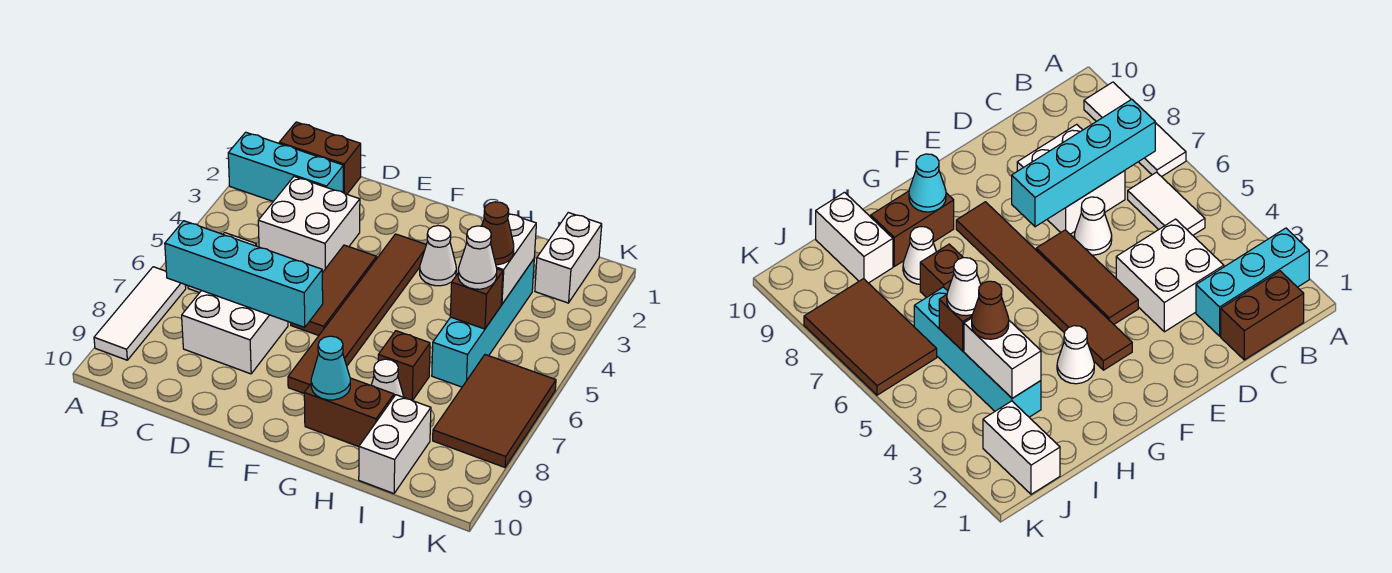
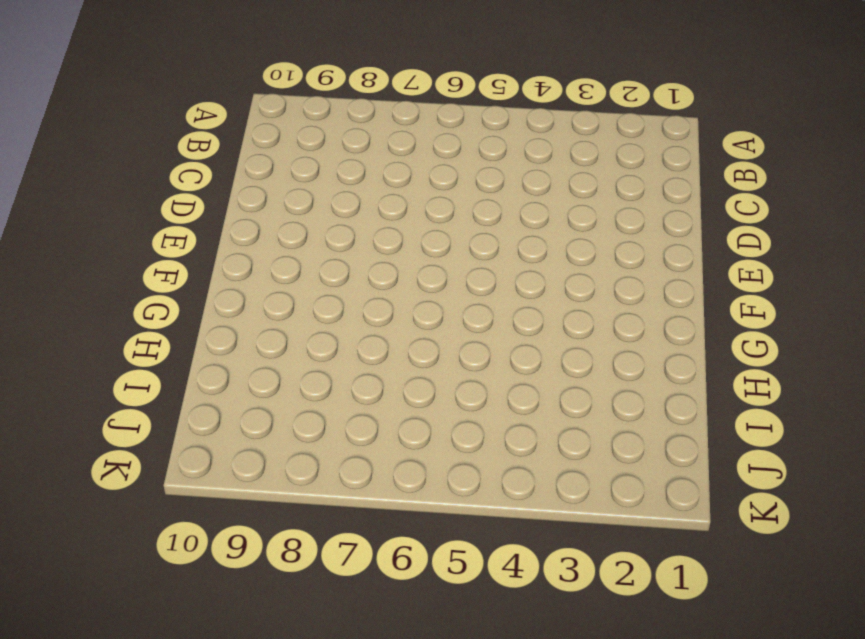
none -> cyan brick A2:C2 level 1
none -> white tile A7:A9 level 1
none -> brown brick B1:C1 level 1

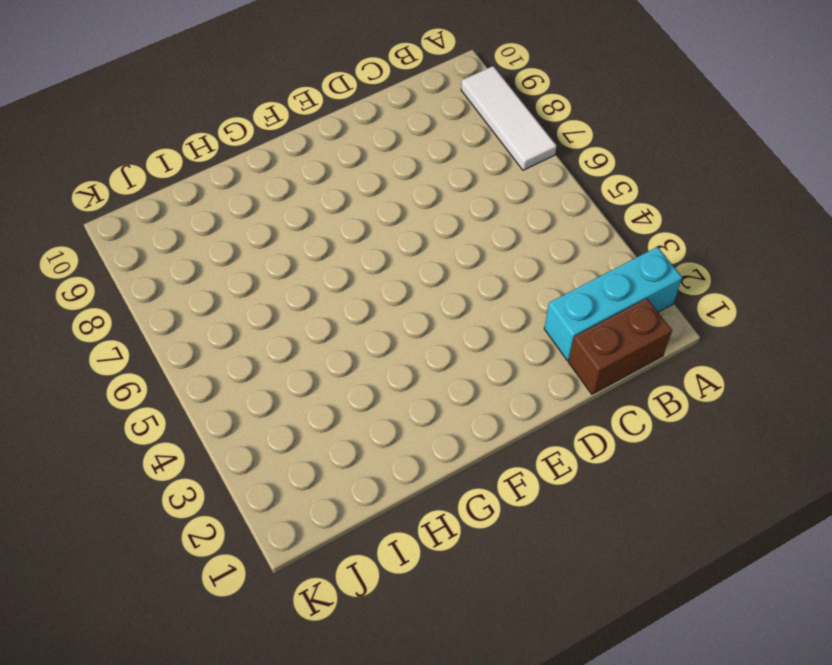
none -> white tile B5:B6 level 1
none -> white brick C3:D4 level 1
none -> white brick C7:D8 level 1

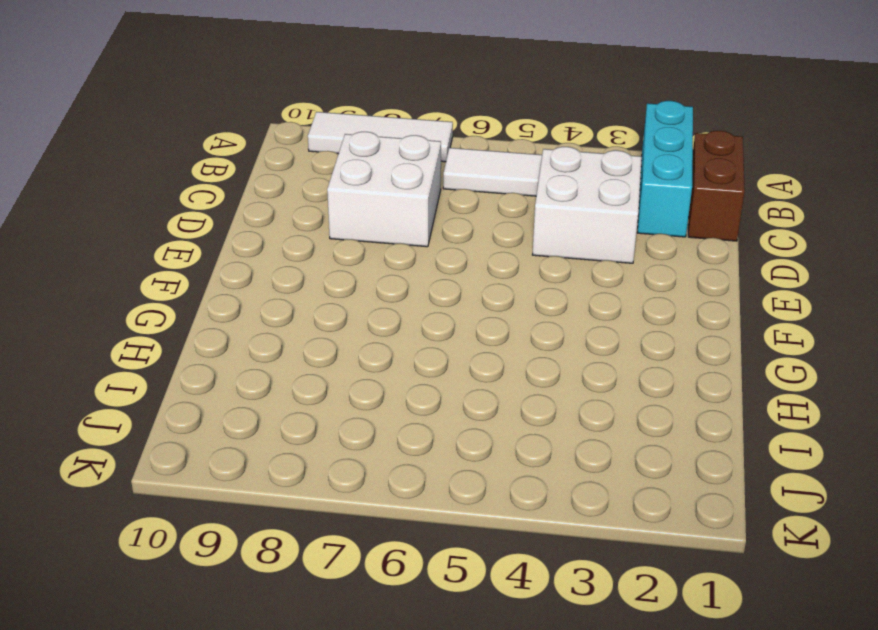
none -> white cone D6 level 1
none -> brown tile E4:E6 level 1
none -> brown tile F3:F8 level 1

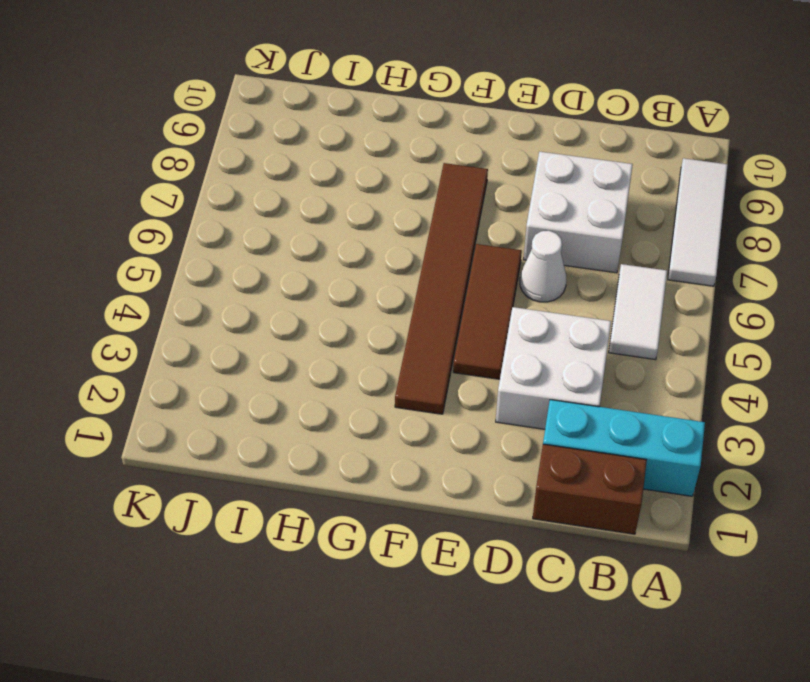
none -> white cone G3 level 1
none -> brown brick G9:H9 level 1
none -> brown brick H7 level 1

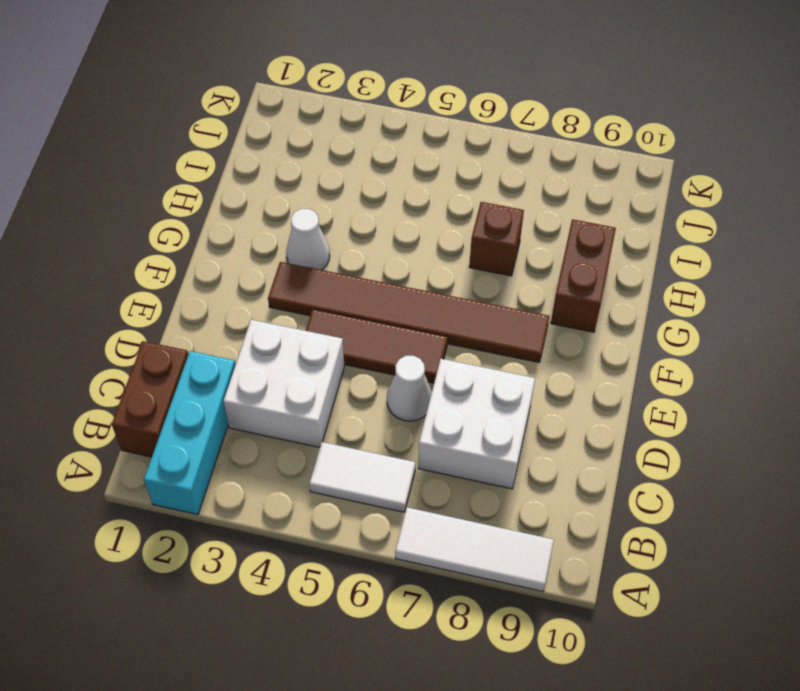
none -> white cone H8 level 1
none -> cyan brick I3:I6 level 1
none -> white brick I9:I10 level 1

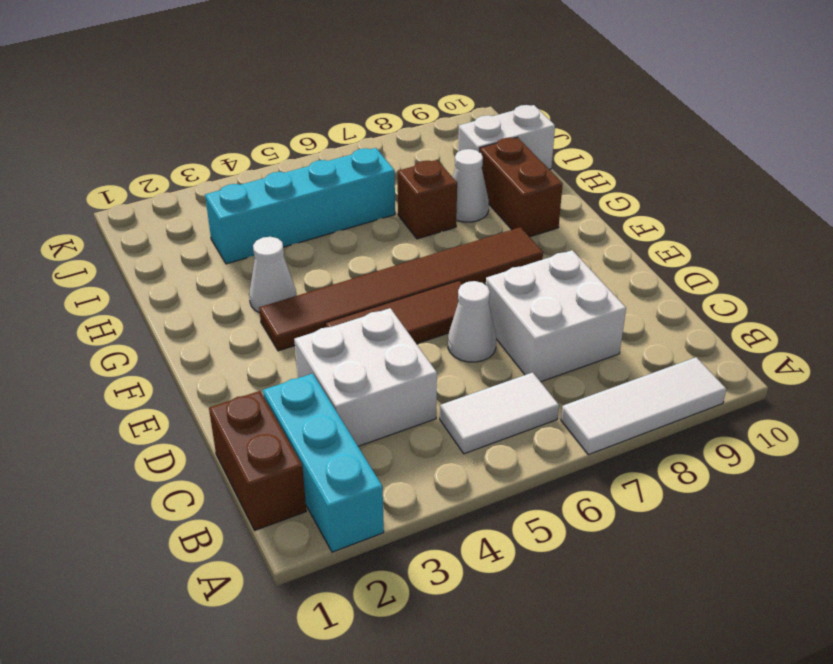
none -> white brick J1:J2 level 1
none -> brown tile J6:K8 level 1
none -> cyan brick B7:E7 level 2

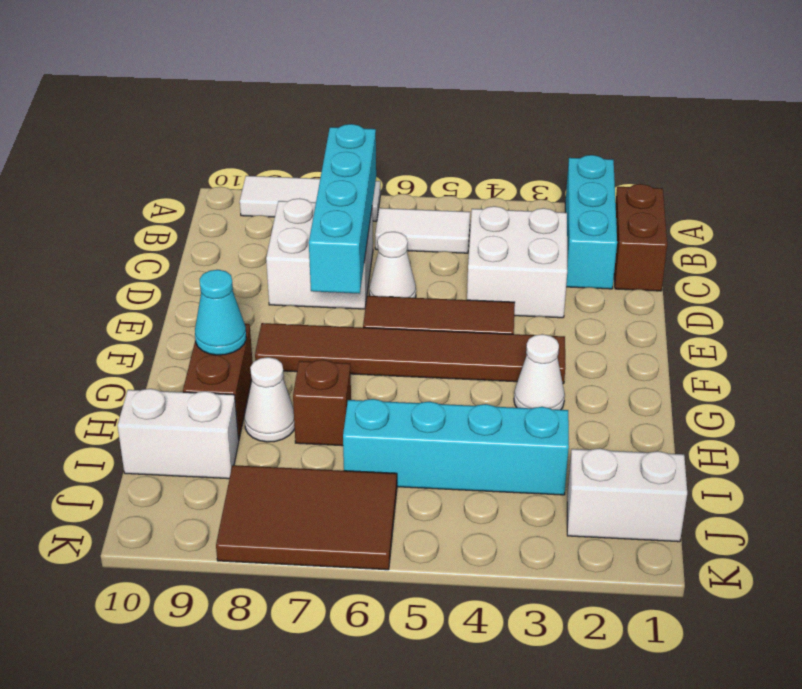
none -> white brick I3:I4 level 2
none -> brown brick I5 level 2
none -> brown cone I4 level 3

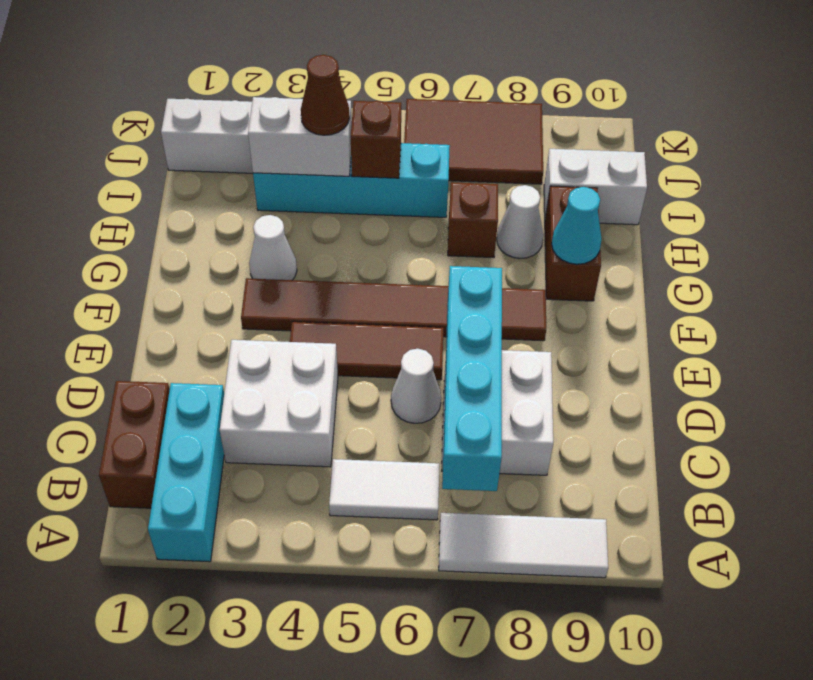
none -> white cone I5 level 3

